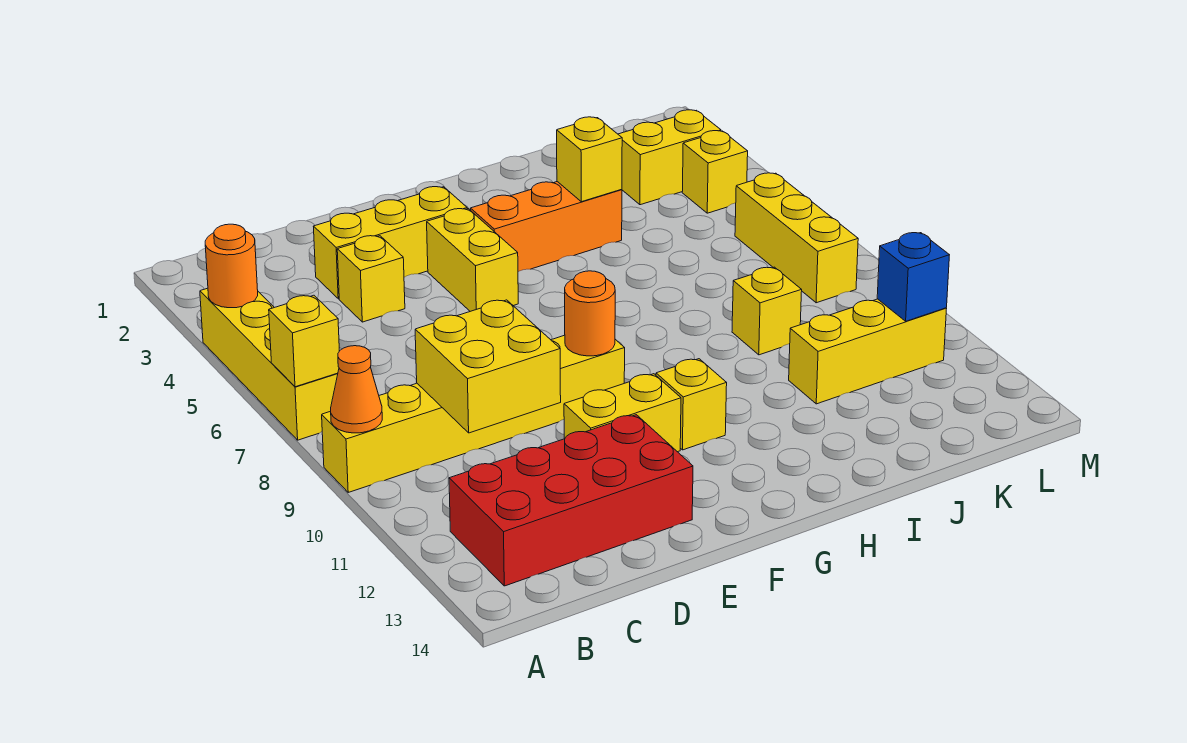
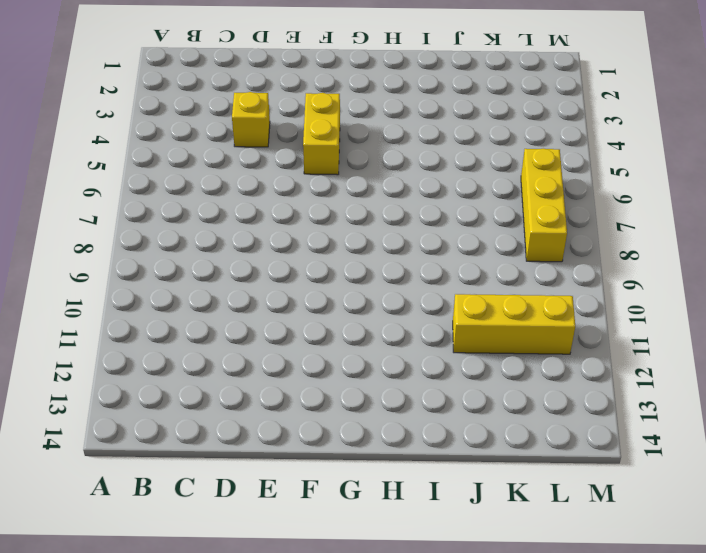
none -> yellow brick A4:A7 level 1
none -> yellow brick A9:F9 level 1
none -> red brick B12:E13 level 1

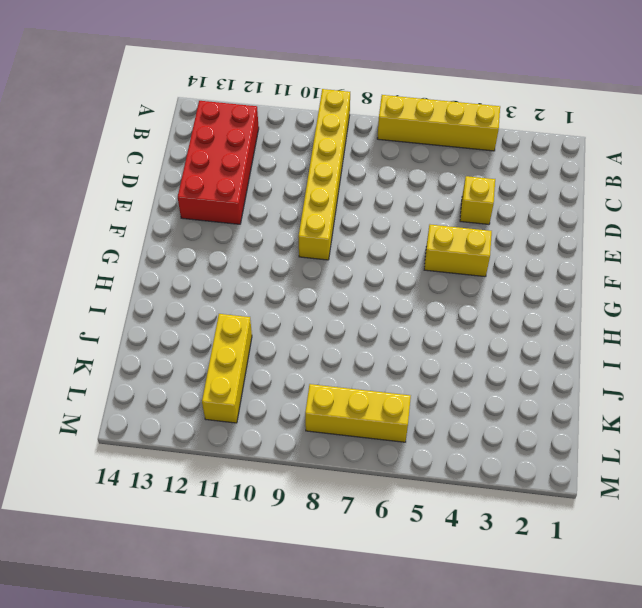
none -> yellow brick D3:F3 level 1
none -> yellow brick E11:F11 level 1
none -> orange brick G4:I4 level 1

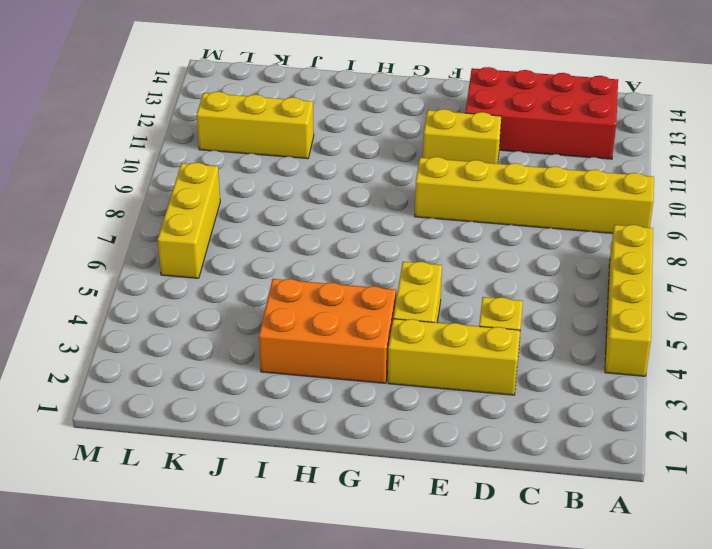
orange brick G3:I4 level 1 -> orange brick G4:I4 level 1
none -> yellow brick G11 level 1
none -> yellow brick J9 level 1
none -> yellow brick K3:L3 level 1

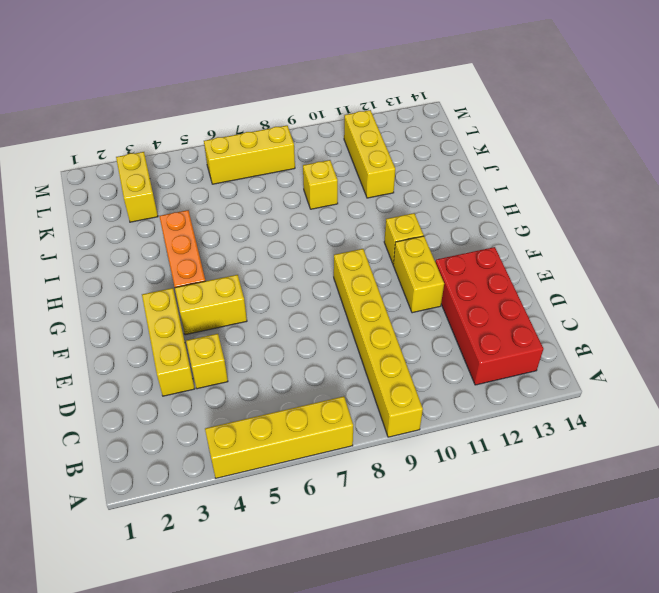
none -> yellow brick L4 level 1
none -> orange round brick A4 level 2
none -> yellow brick A7 level 2

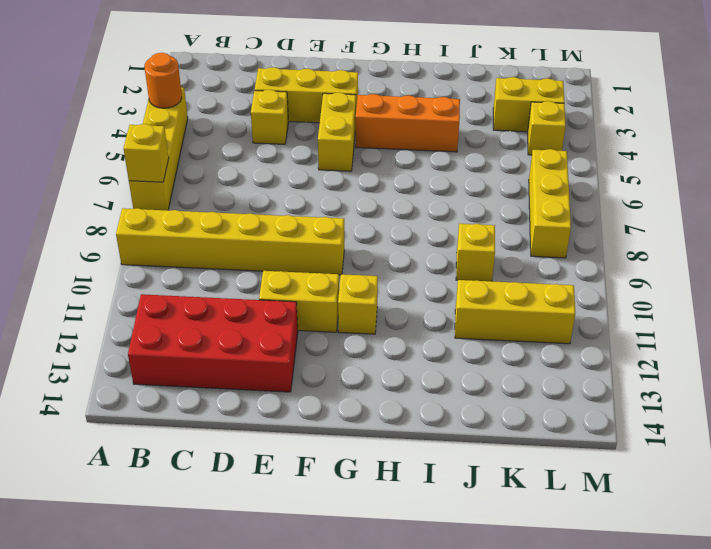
none -> orange cone A9 level 2
none -> yellow brick C9:D10 level 2
none -> orange round brick F9 level 2

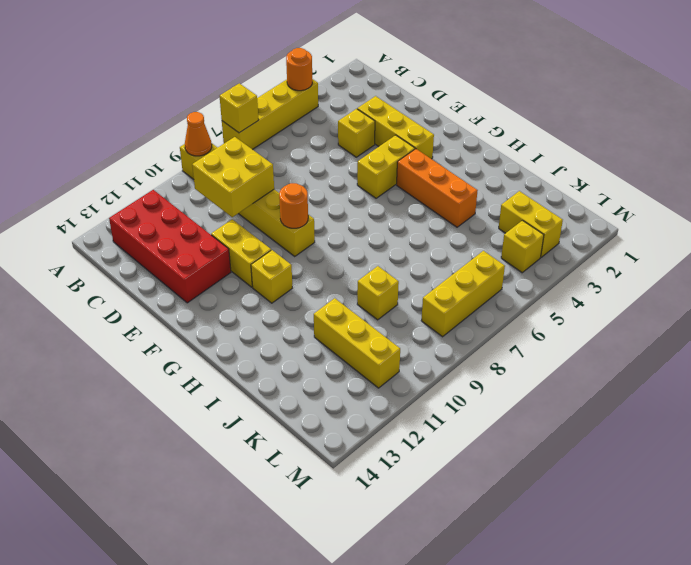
none -> yellow brick I4 level 2
none -> blue brick L11 level 2

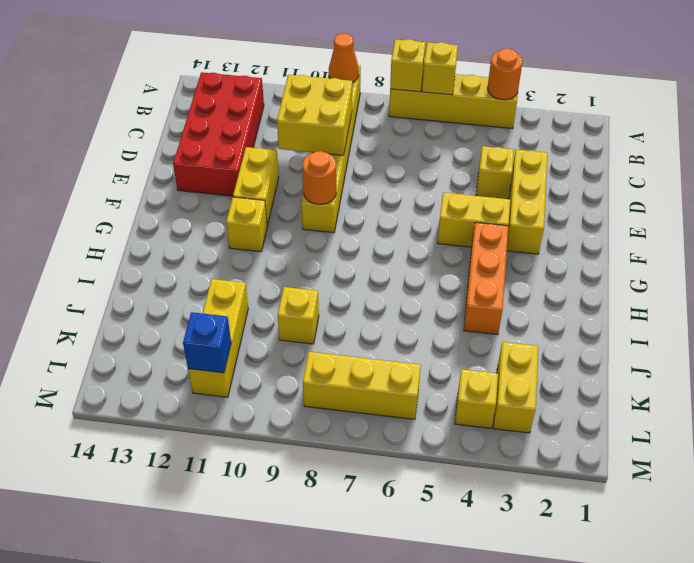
yellow brick A6 level 2 -> yellow brick I4 level 2

